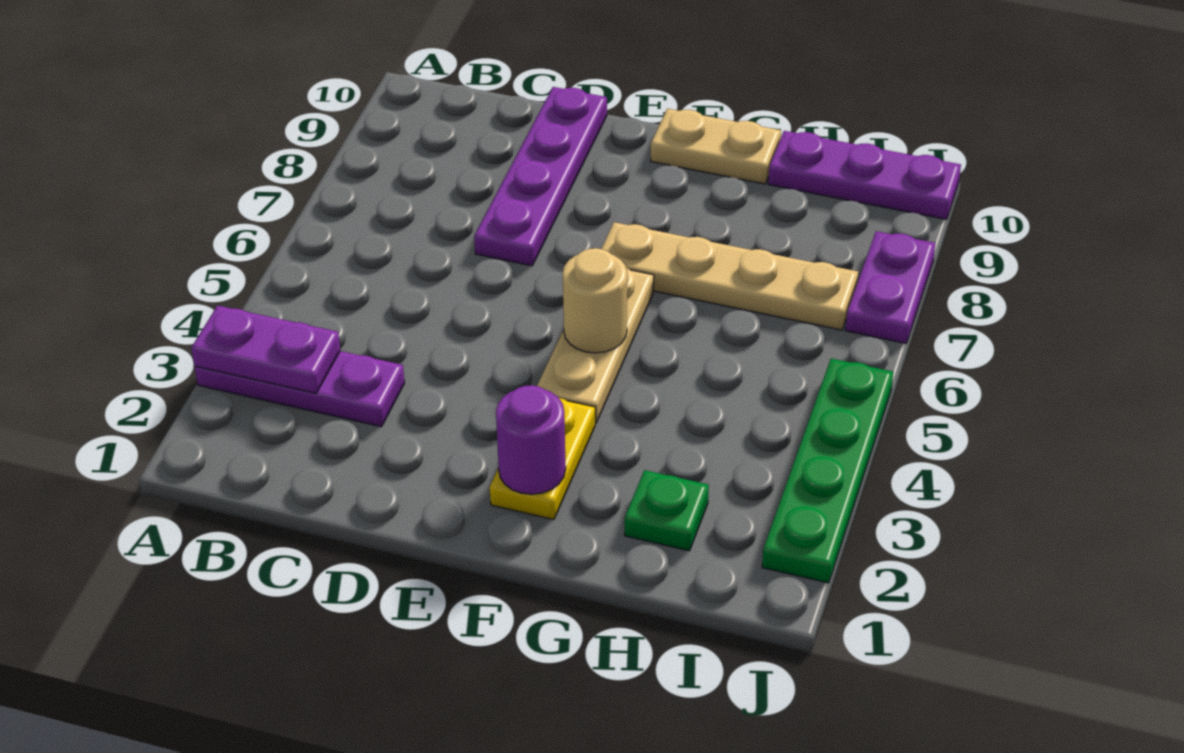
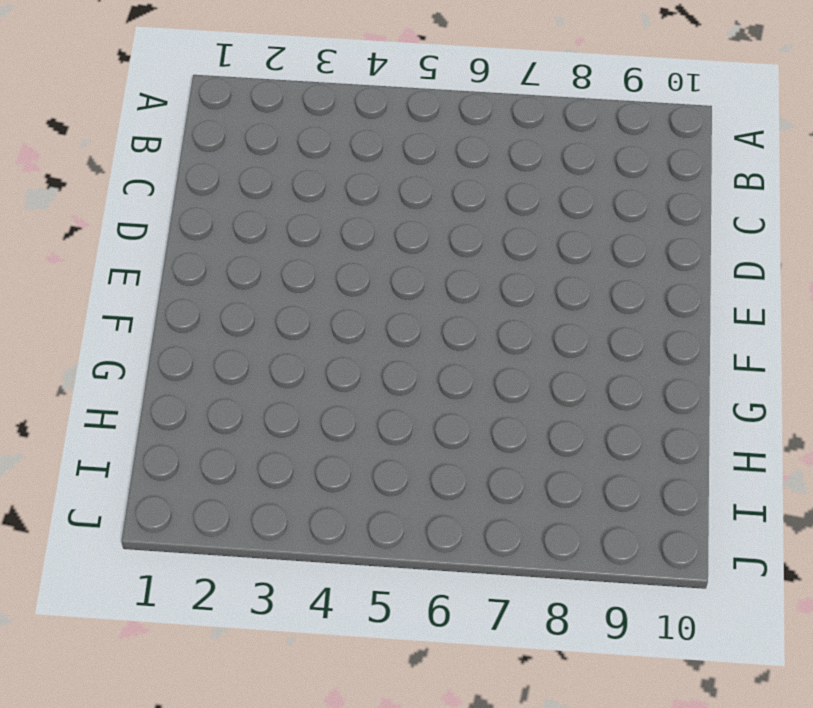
none -> purple plate A3:C3 level 1
none -> purple plate D7:D10 level 1
none -> yellow plate F2:F3 level 1

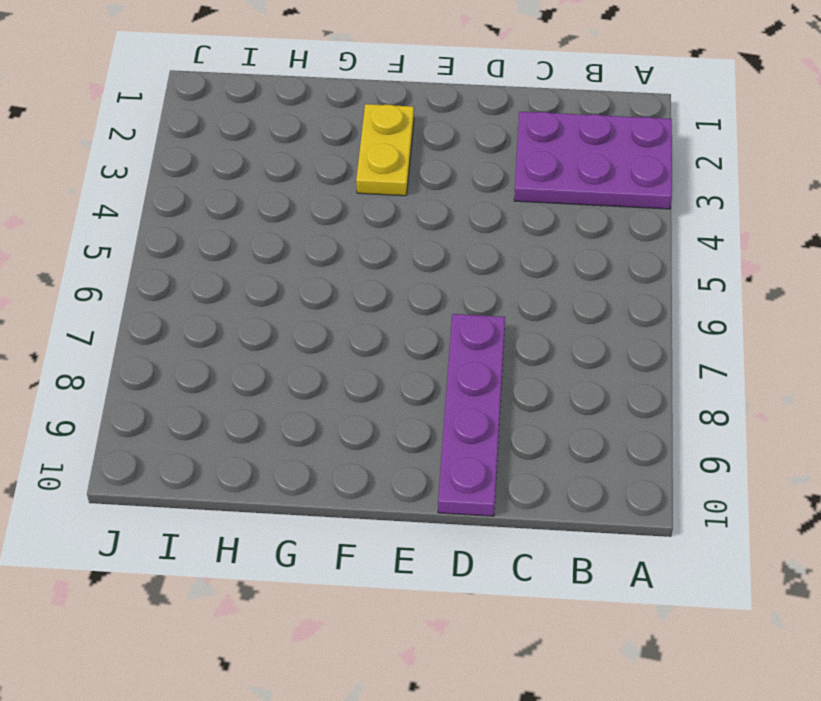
purple plate A2:C3 level 1 -> purple plate A3:C3 level 1
none -> tan plate F4:F6 level 1
none -> tan plate F7:I7 level 1
none -> tan plate F10:G10 level 1

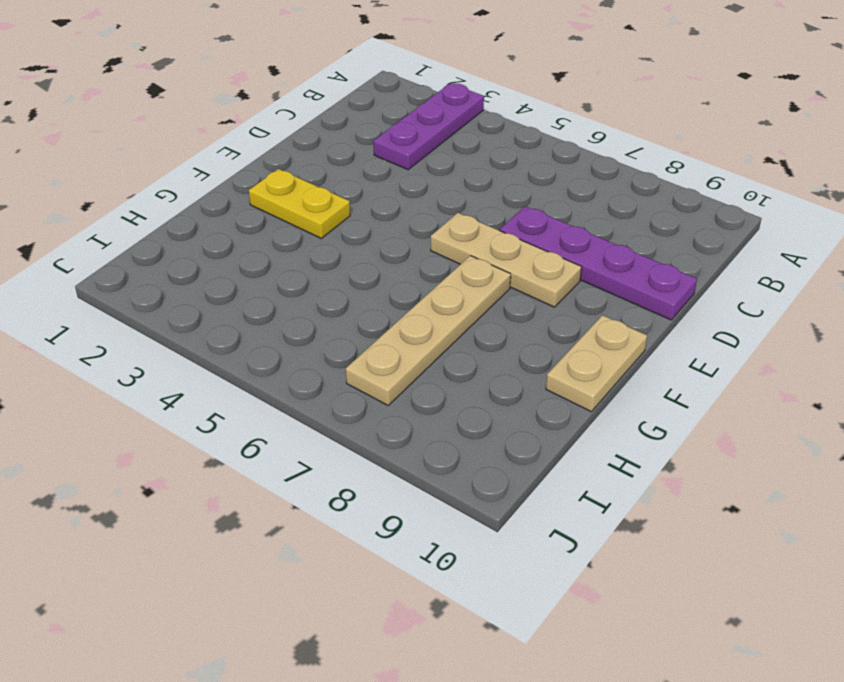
tan plate E6:E8 level 1 -> tan plate F4:F6 level 1
none -> green plate H2 level 1
none -> purple plate H10:J10 level 1
none -> green plate J2:J5 level 1

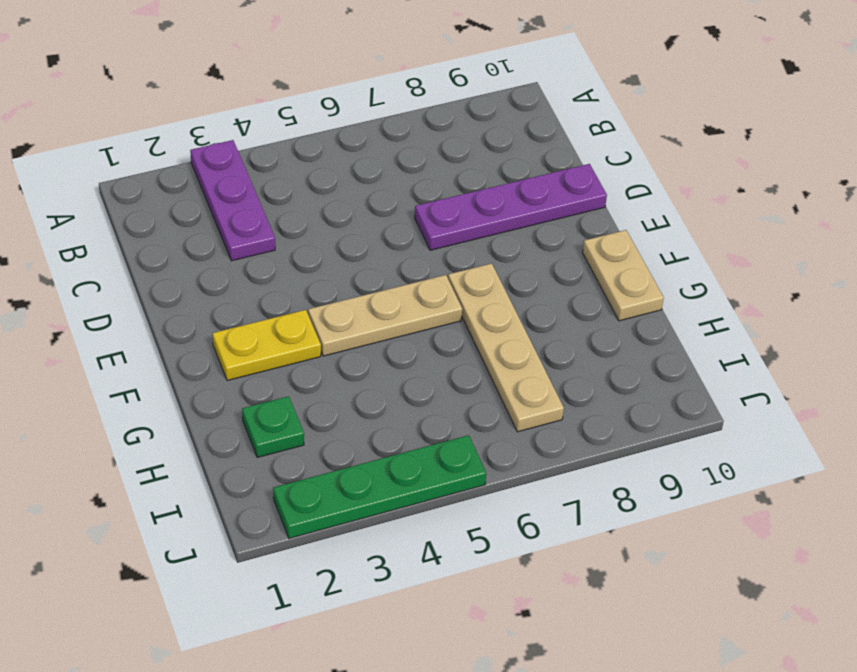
none -> purple plate H10:J10 level 1
none -> purple plate J7:J8 level 1
none -> purple plate A3:B3 level 2

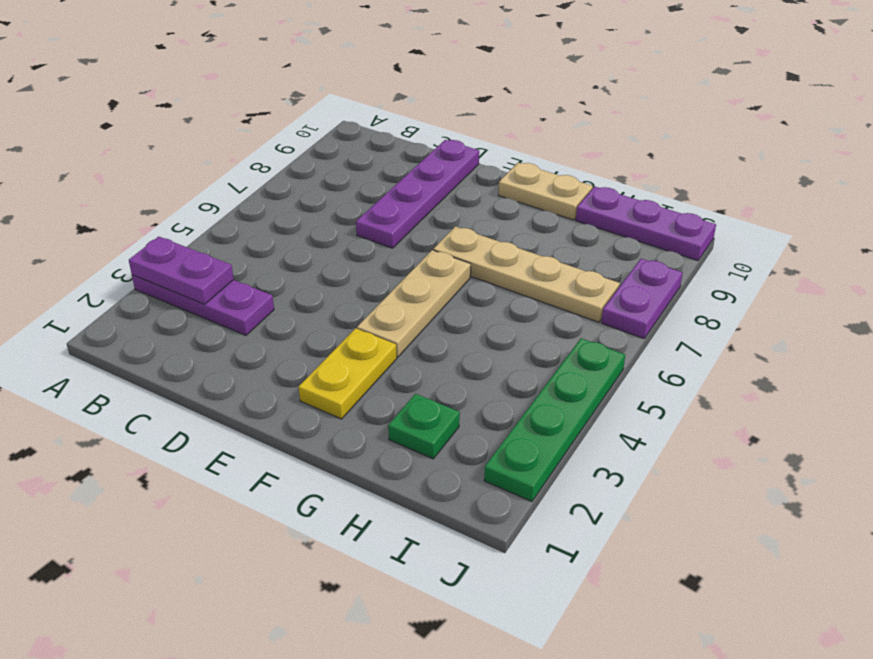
none -> purple round brick F2 level 2
none -> tan round brick F5 level 2

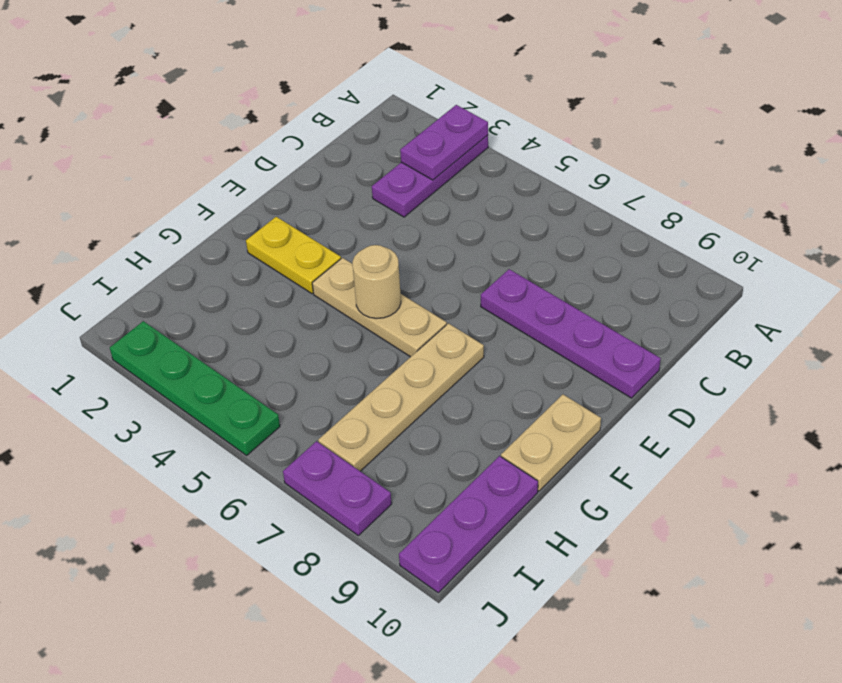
none -> green plate H2 level 1
none -> purple round brick F2 level 2

